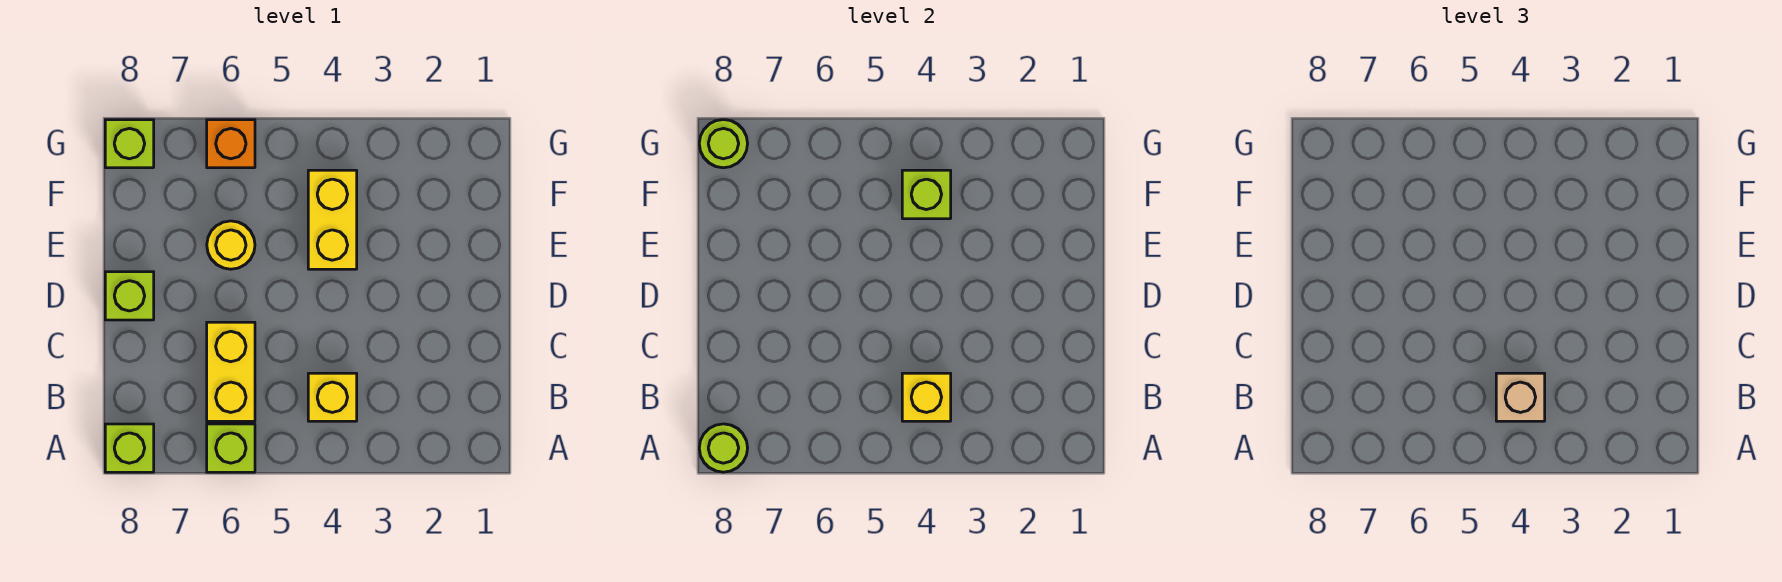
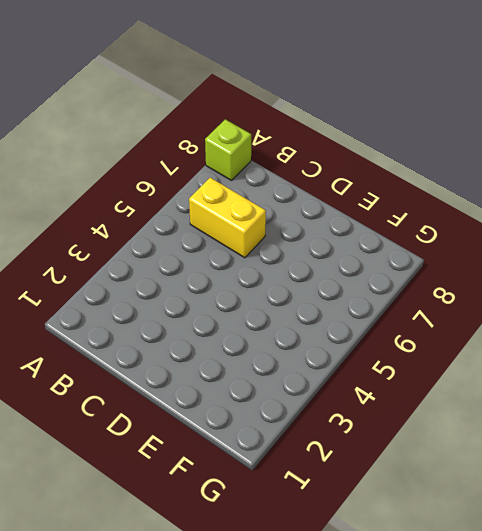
none -> lime brick A6 level 1
none -> yellow brick B4 level 1
none -> lime brick D8 level 1

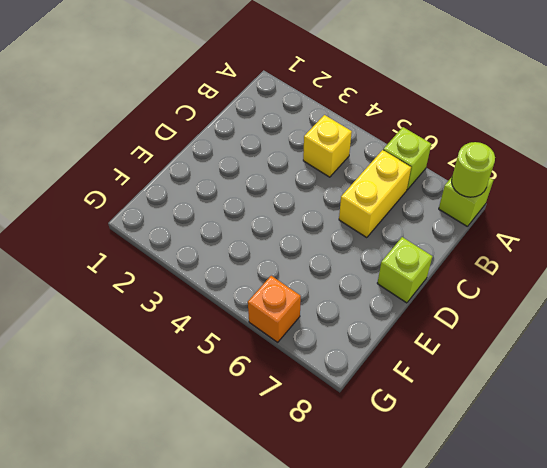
none -> yellow brick E4:F4 level 1
none -> yellow round brick E6 level 1
none -> lime brick G8 level 1

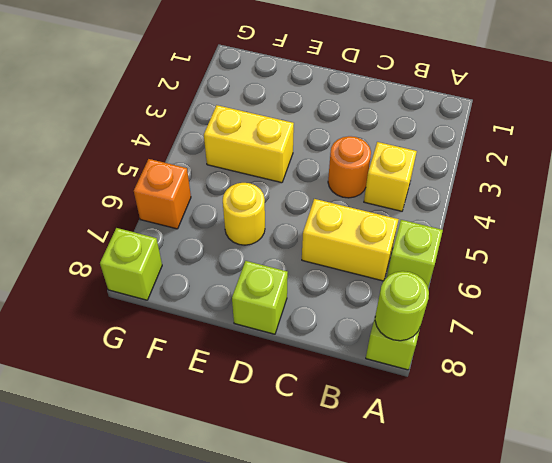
orange round brick C4 level 1 -> none
none -> yellow brick B4 level 2
none -> lime brick F4 level 2
none -> lime round brick G8 level 2

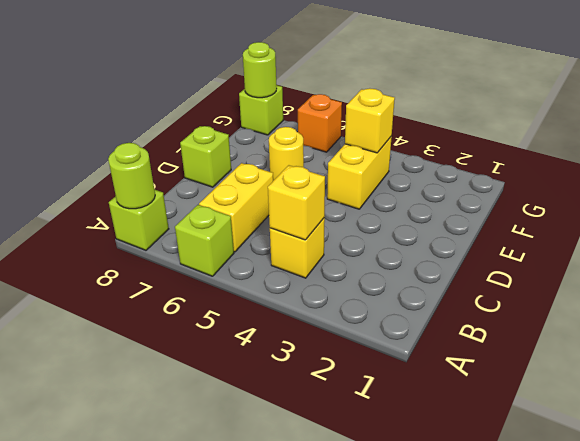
yellow brick F4 level 2 -> lime brick F4 level 2
none -> tan brick B4 level 3

